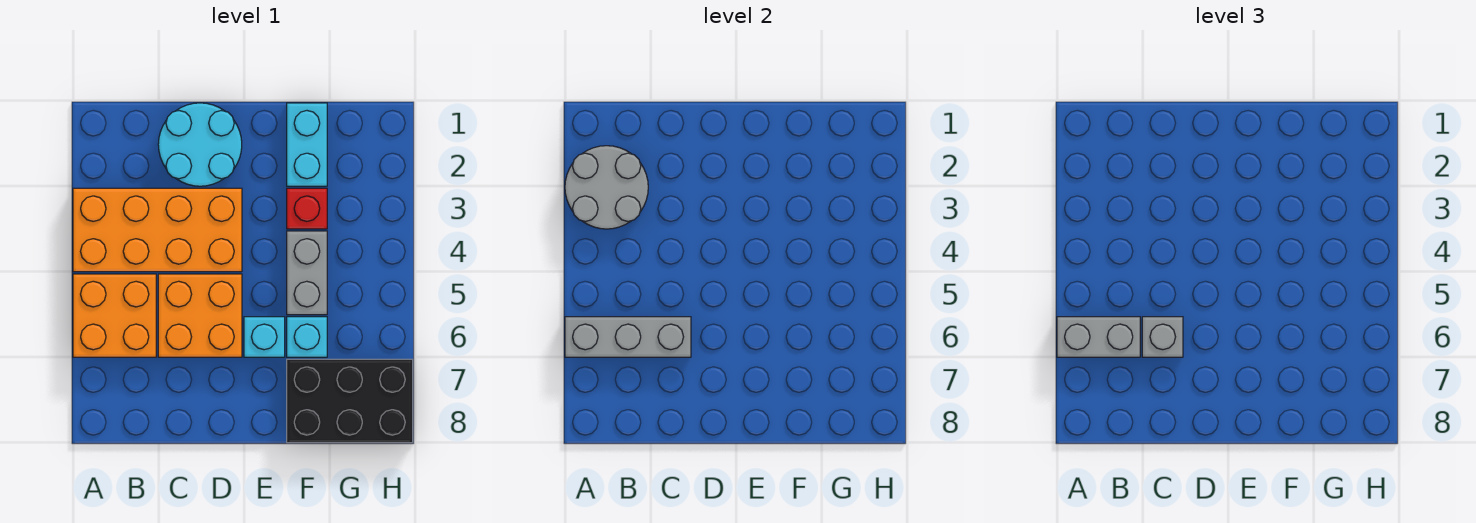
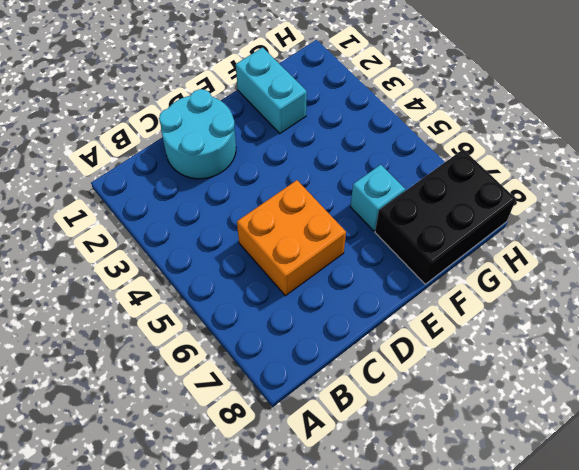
none -> orange brick A3:D4 level 1
none -> orange brick A5:B6 level 1
none -> cyan brick E6 level 1

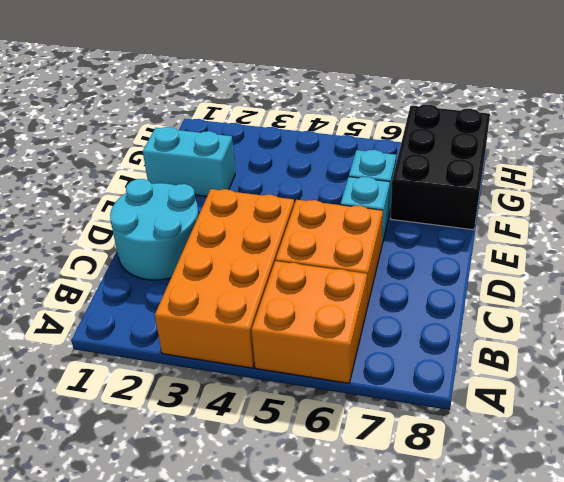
none -> red brick F3 level 1
none -> grey brick F4:F5 level 1
none -> grey round brick A2:B3 level 2

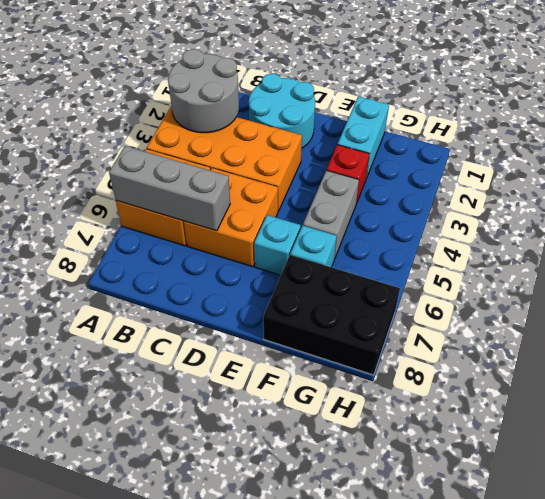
none -> grey brick A6:B6 level 3
none -> grey brick C6 level 3

